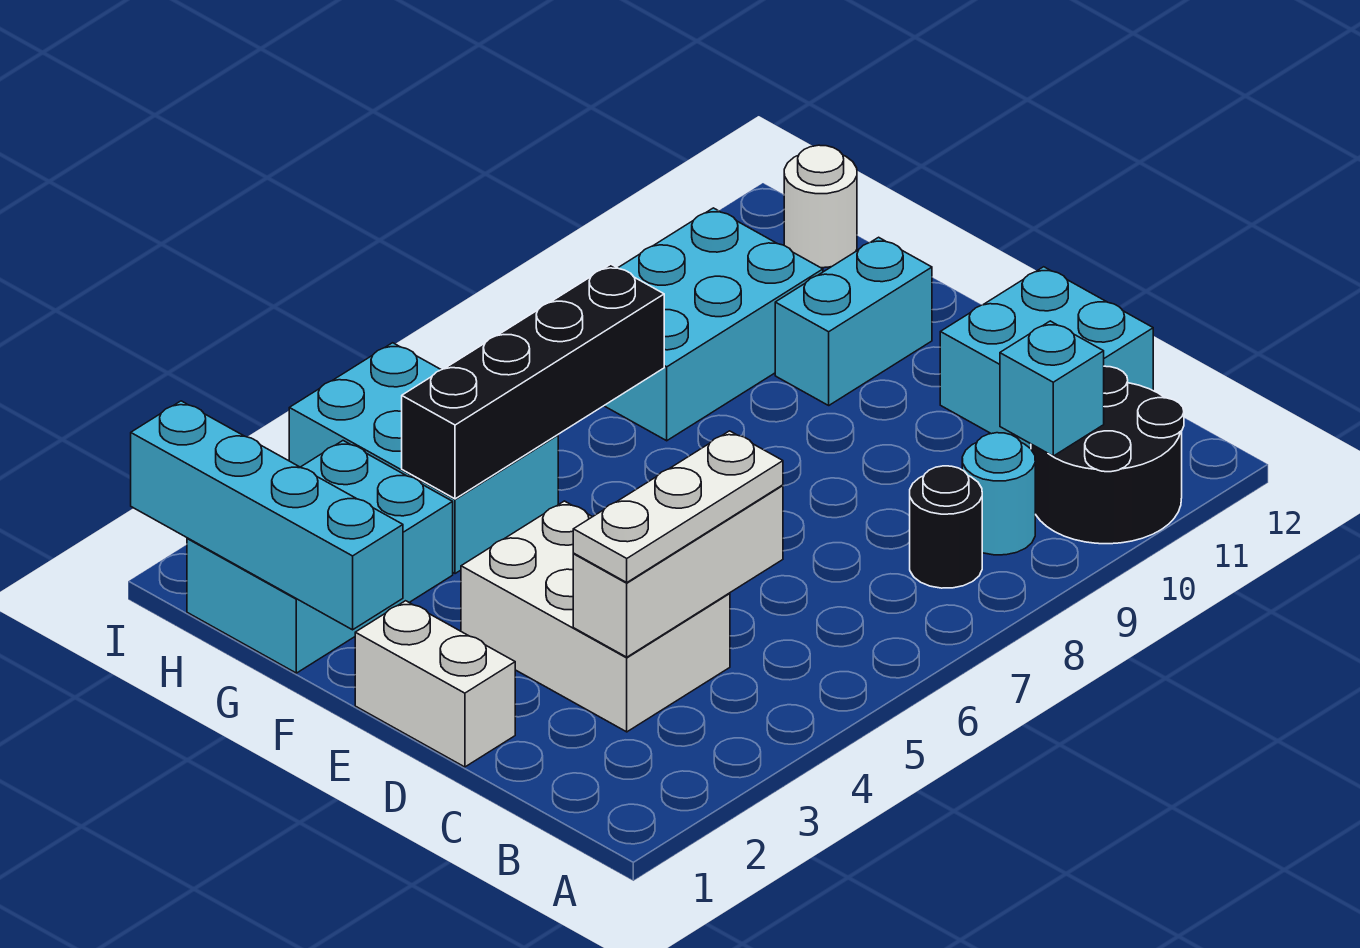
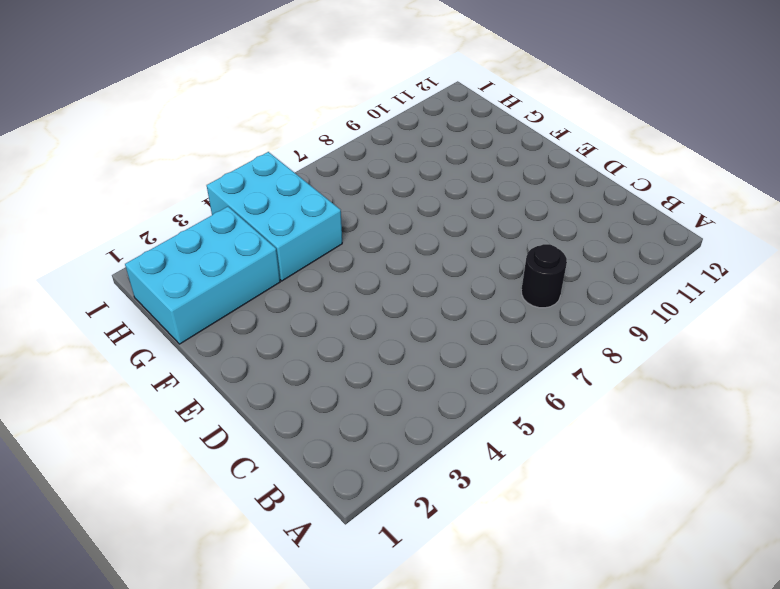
none -> black round brick A10:B11 level 1
none -> cyan round brick B9 level 1
none -> white brick C3:E4 level 1

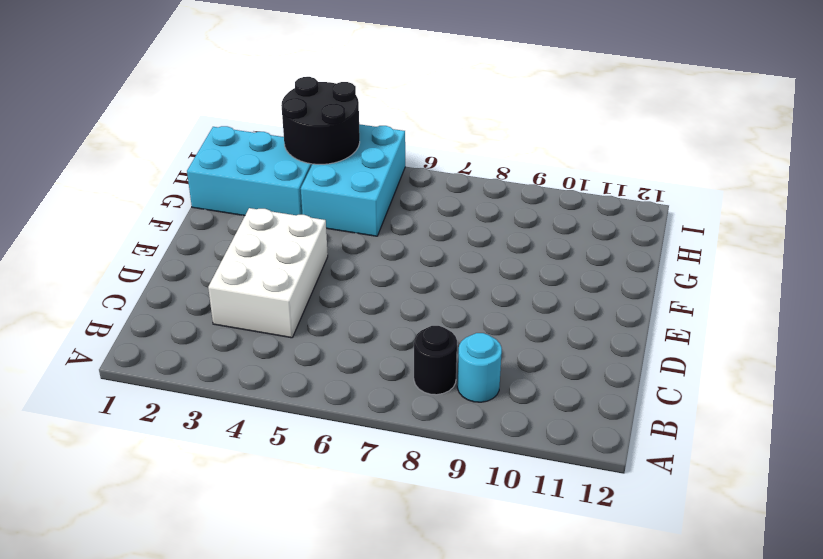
black round brick H3:I4 level 2 -> black round brick A10:B11 level 1
none -> cyan brick C11:D12 level 1
none -> white brick D1:E1 level 1
none -> cyan brick F10:F11 level 1

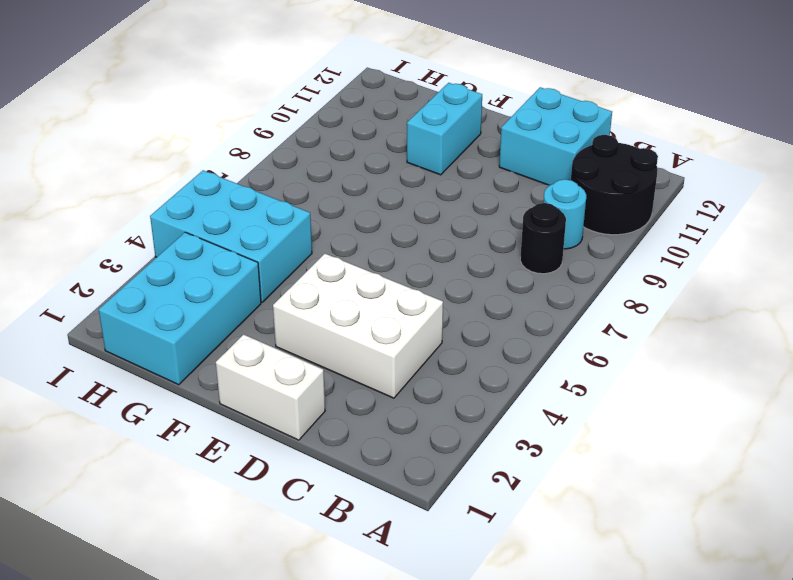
none -> cyan brick G8:H10 level 1
none -> white round brick H12 level 1
none -> cyan brick B10 level 2

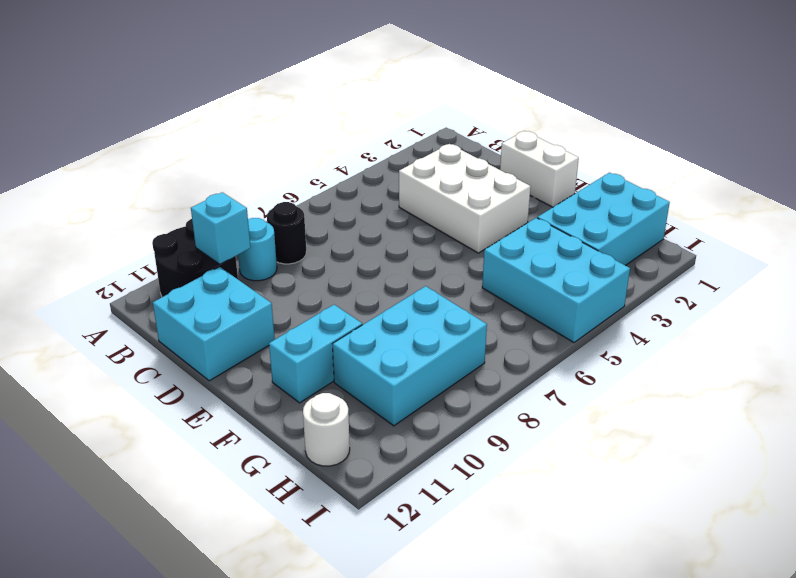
none -> white brick C3:C5 level 2
none -> cyan brick F1:I1 level 2
none -> black brick G4:G7 level 2

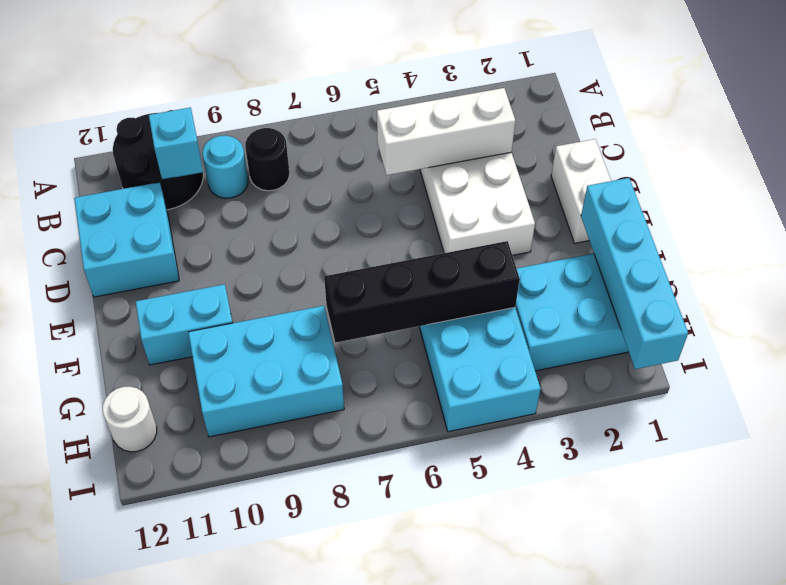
none -> white plate C3:C5 level 3

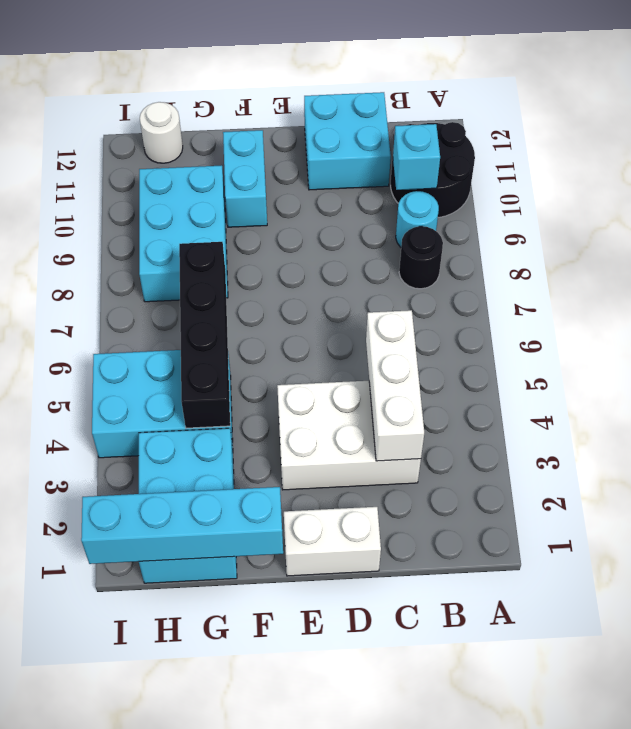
none -> white plate C3:C5 level 3

